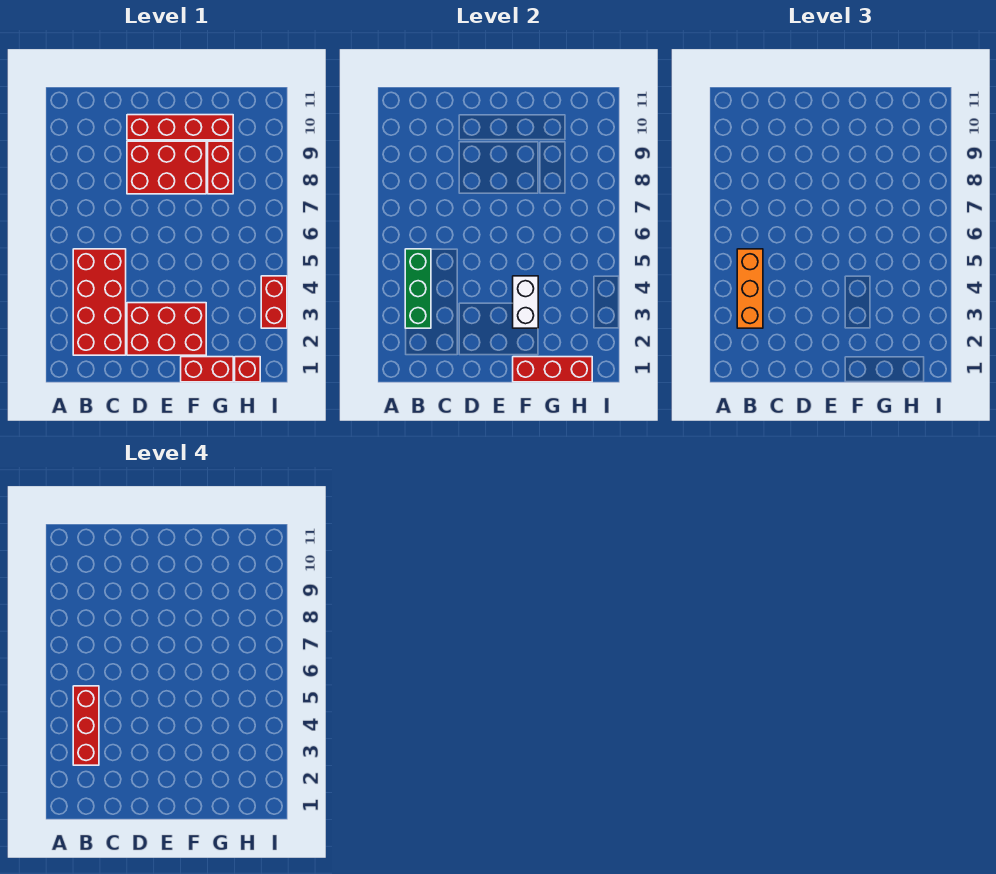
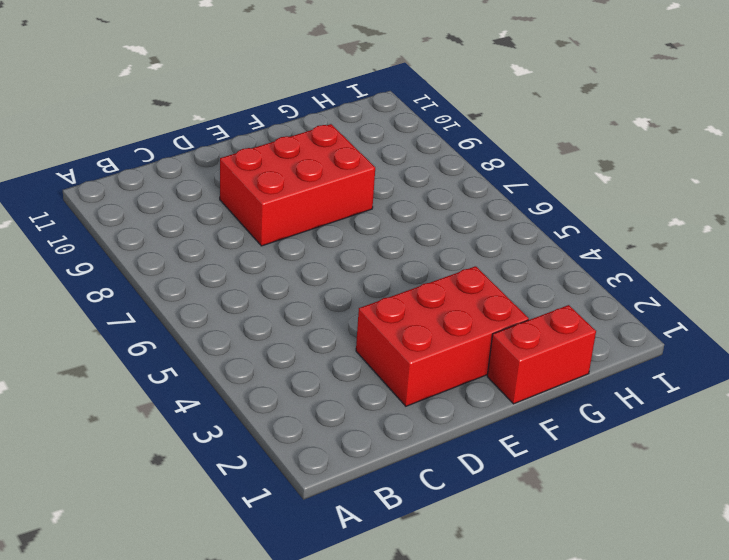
none -> red brick B2:C5 level 1
none -> red brick D10:G10 level 1
none -> red brick G8:G9 level 1

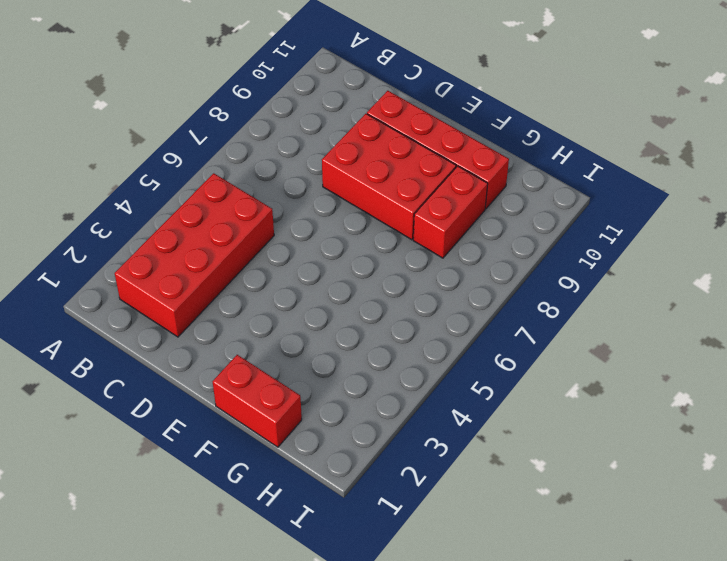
none -> red brick D2:F3 level 1
none -> red brick H1 level 1
none -> red brick I3:I4 level 1

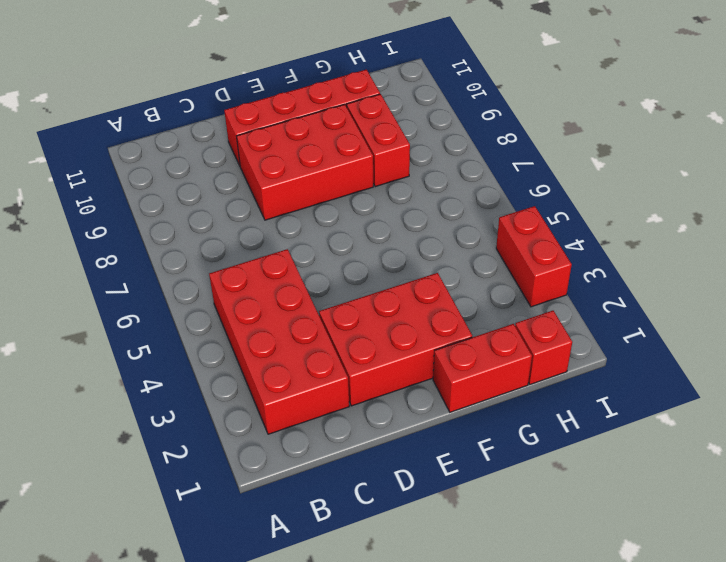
none -> green brick B3:B5 level 2
none -> red brick F1:H1 level 2
none -> white brick F3:F4 level 2

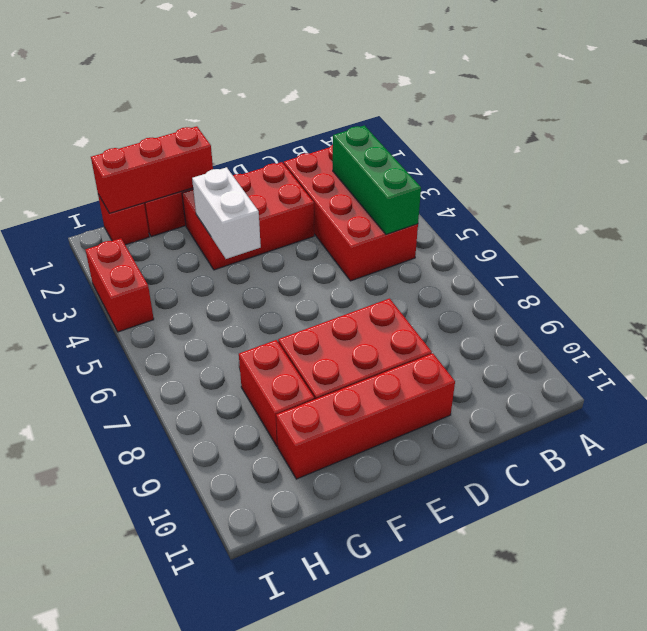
none -> orange brick B3:B5 level 3
none -> red brick B3:B5 level 4

